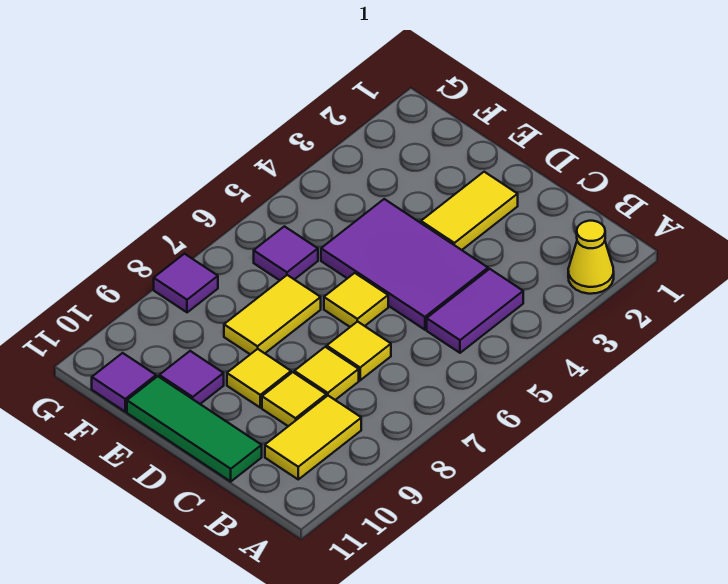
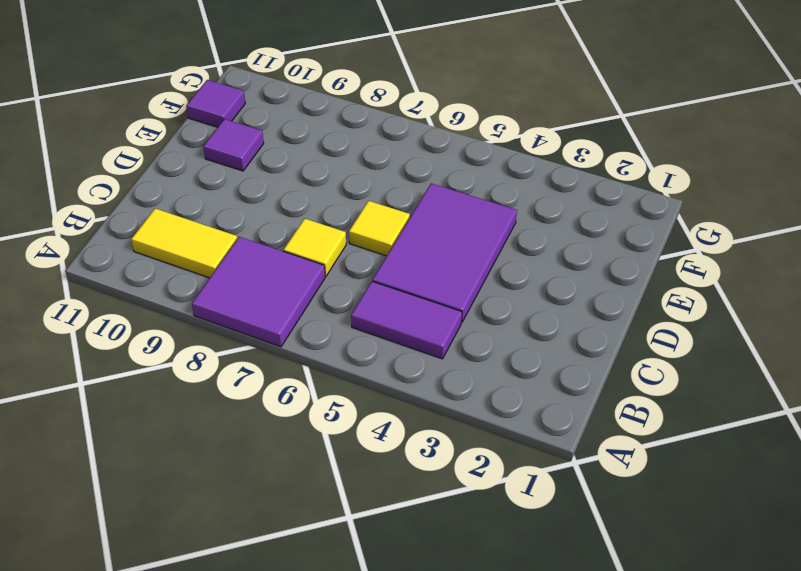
purple tile A7:B8 level 1 -> none
none -> yellow cone A2 level 1
none -> yellow tile C8 level 1
none -> yellow tile C9 level 1

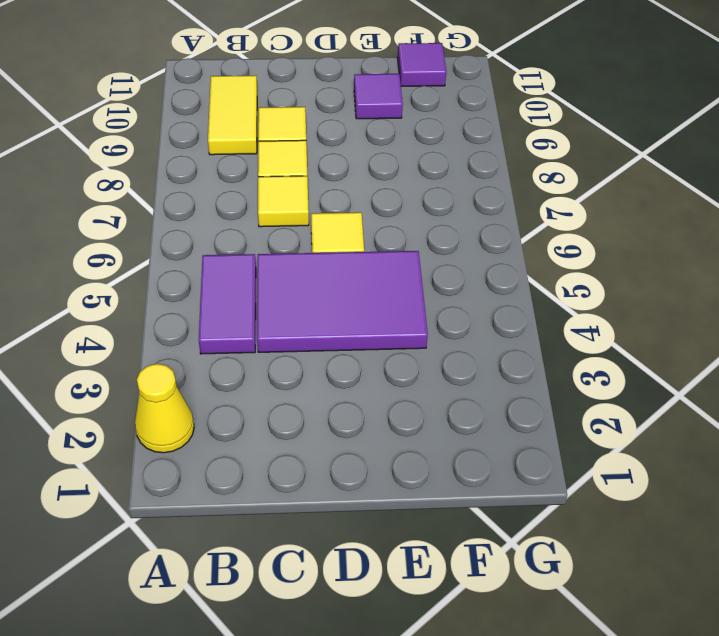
none -> green tile C11:E11 level 1
none -> yellow tile D2:D3 level 1
none -> yellow tile D9 level 1

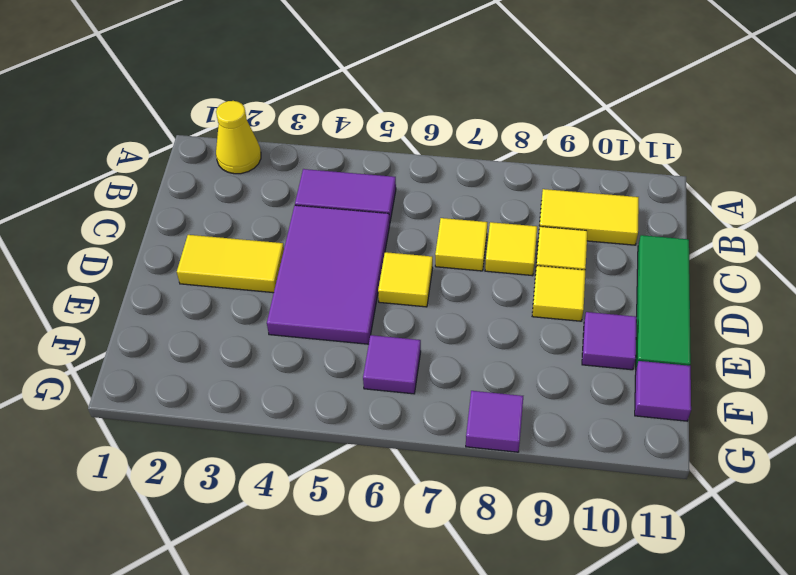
none -> yellow tile E7:E8 level 1

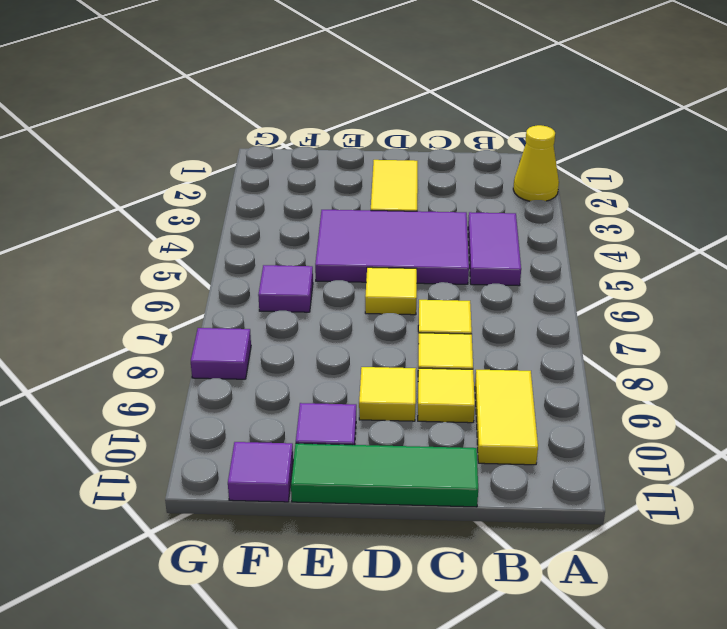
none -> yellow tile E7:E8 level 1

